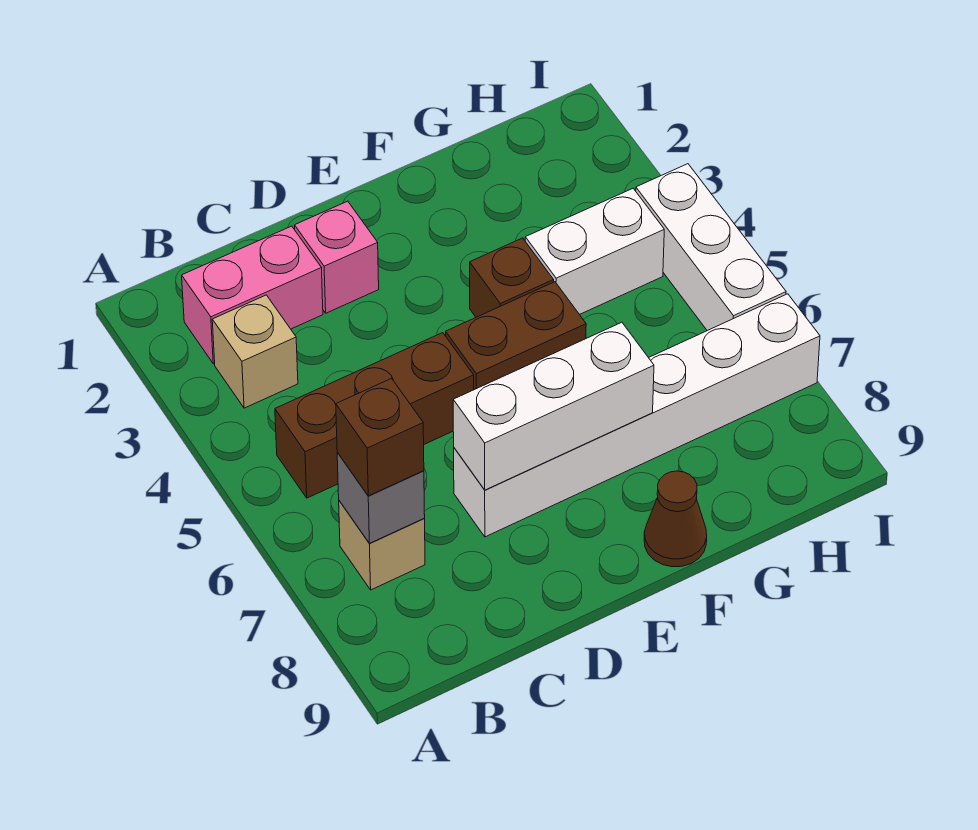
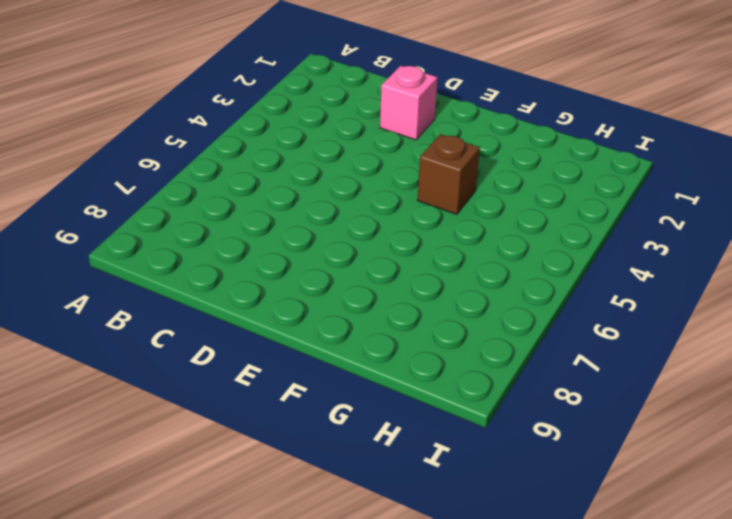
none -> pink brick B2:C2 level 1
none -> tan brick B3 level 1
none -> brown brick B5:D5 level 1

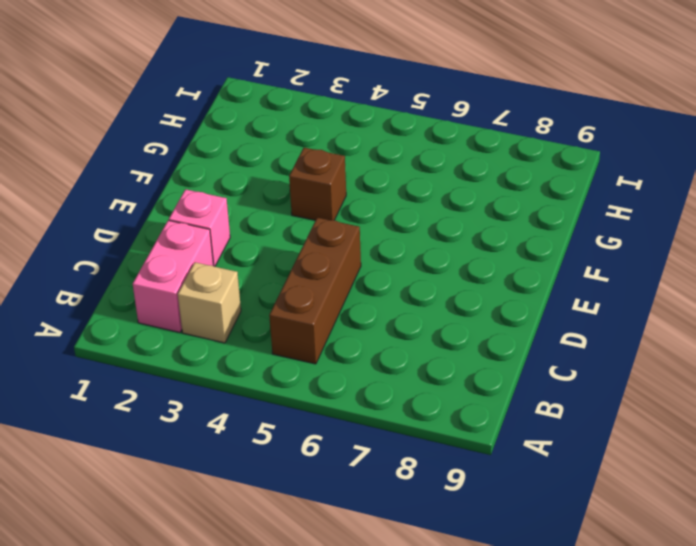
none -> tan brick B7 level 1
none -> white brick D7:I7 level 1
none -> brown brick E5:F5 level 1

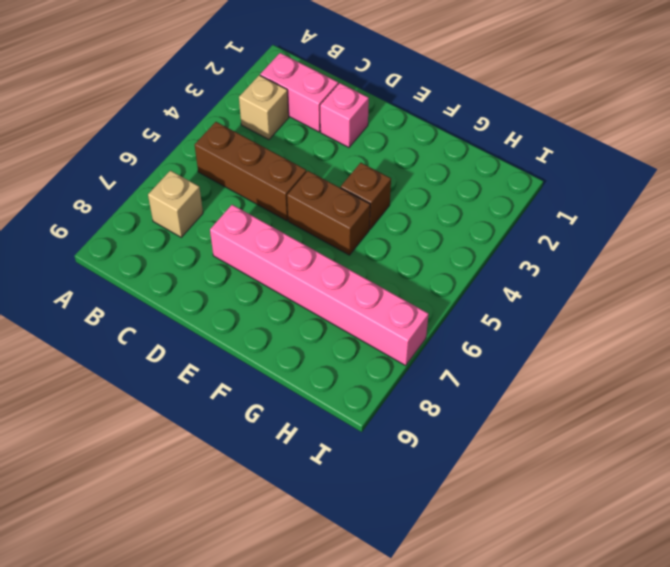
pink brick D7:I7 level 1 -> white brick D7:I7 level 1
none -> brown cone F9 level 1
none -> white brick G4:H4 level 1
none -> white brick I4:I6 level 1

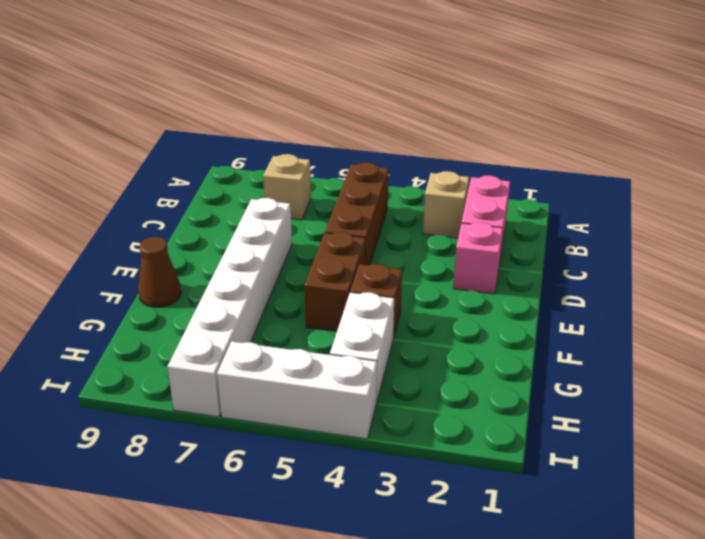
none -> grey brick B7 level 2
none -> white brick D7:F7 level 2
none -> brown brick B7 level 3

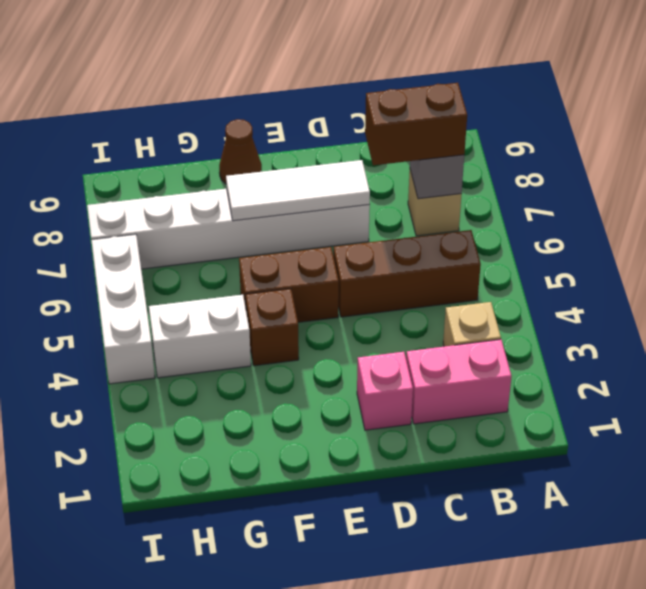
brown brick B7:C7 level 3 -> brown brick B7 level 3
white tile D7:F7 level 2 -> white brick D7:F7 level 2

